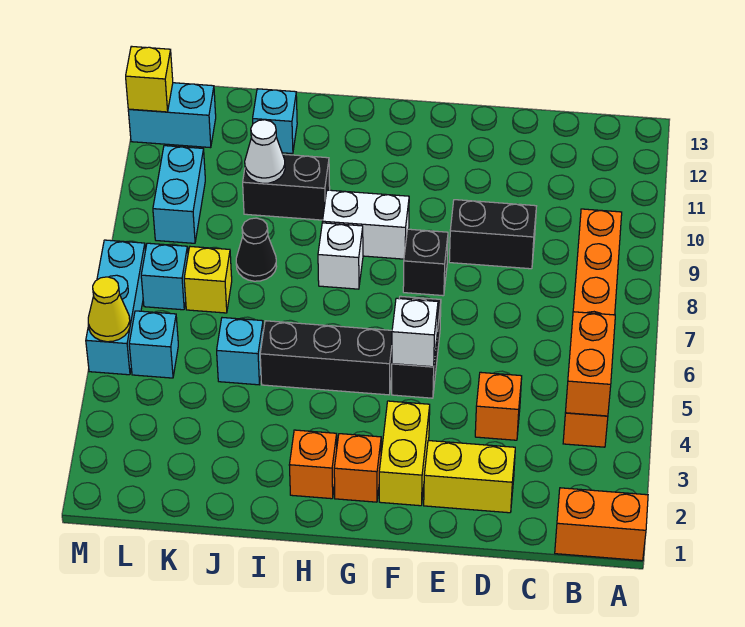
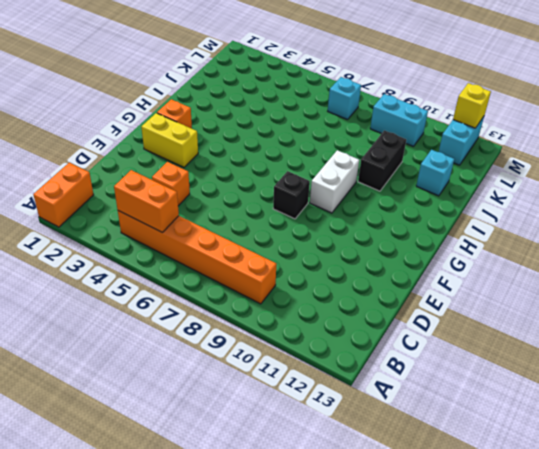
none -> yellow brick D2:E2 level 1
none -> black brick D9:E9 level 1
none -> black brick F5:F6 level 1

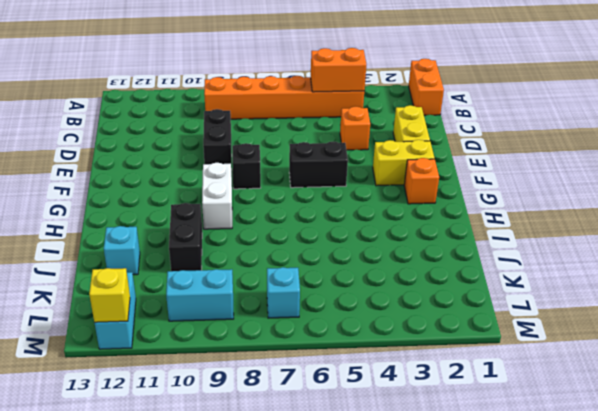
none -> black brick G5:I5 level 1
none -> orange brick H2 level 1
none -> white brick H8 level 1

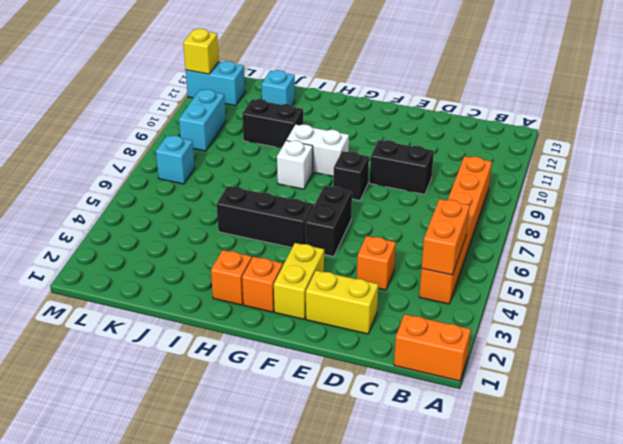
none -> cyan brick J5 level 1
none -> black cone J8 level 1
none -> yellow brick K7 level 1

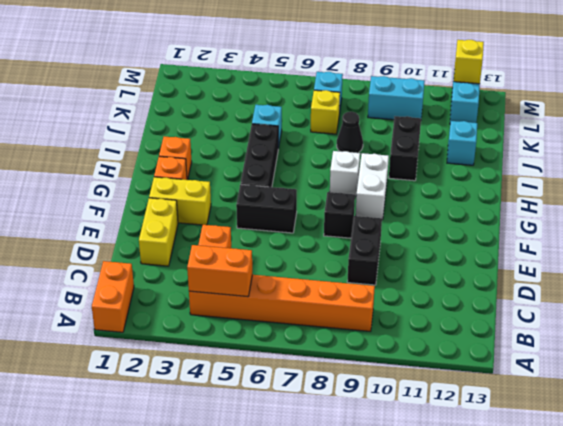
none -> cyan brick L5 level 1
none -> cyan brick M5:M7 level 1
none -> white brick F5 level 2

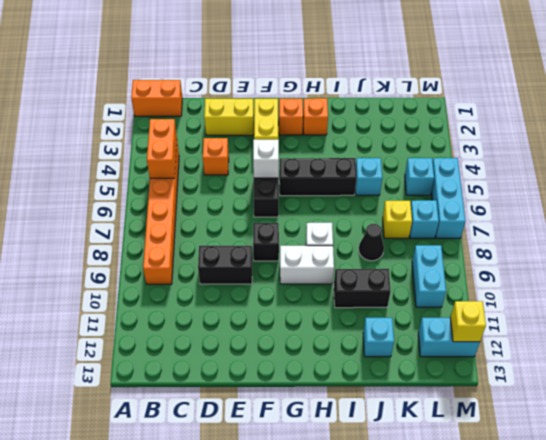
none -> white cone J10 level 2
none -> yellow cone M5 level 2

